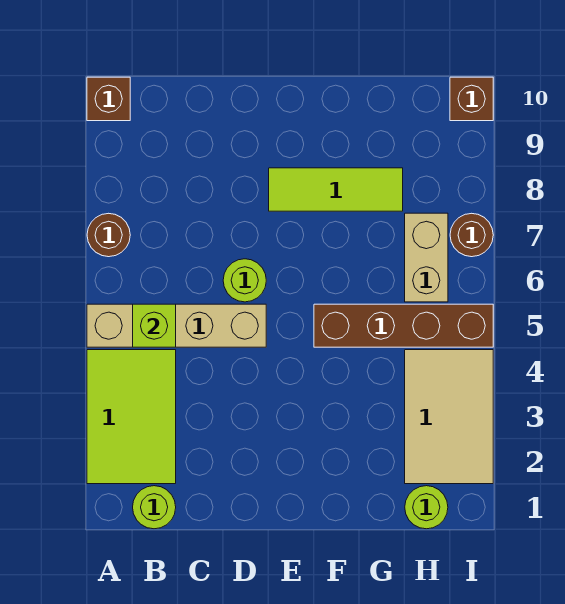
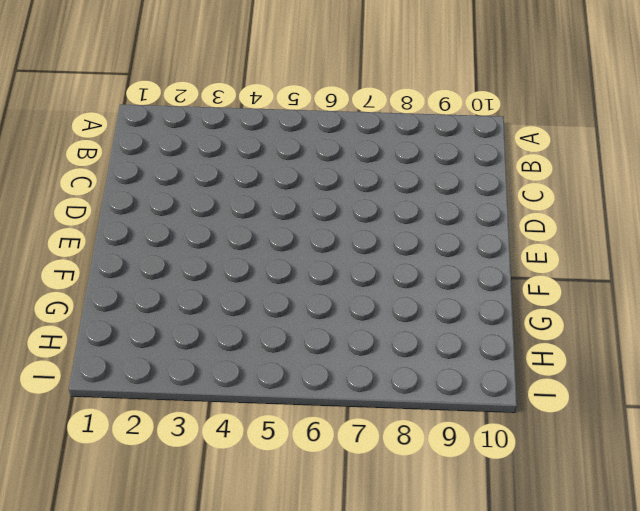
none -> lime tile A2:B4 level 1
none -> tan brick A5:D5 level 1
none -> brown round brick A7 level 1

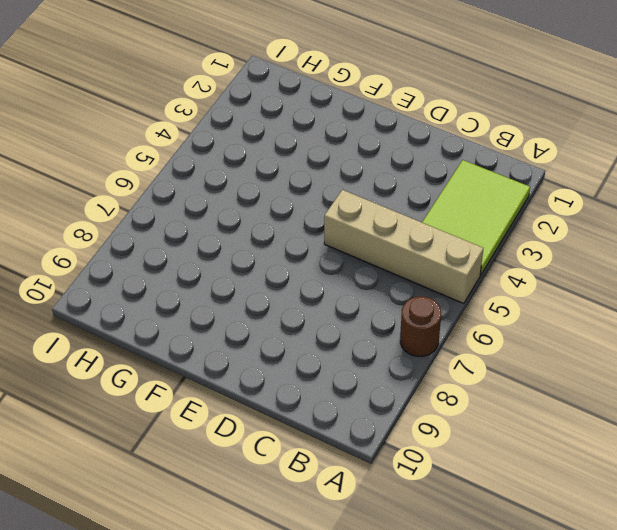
none -> brown brick A10 level 1
none -> lime round brick B1 level 1
none -> lime round brick D6 level 1

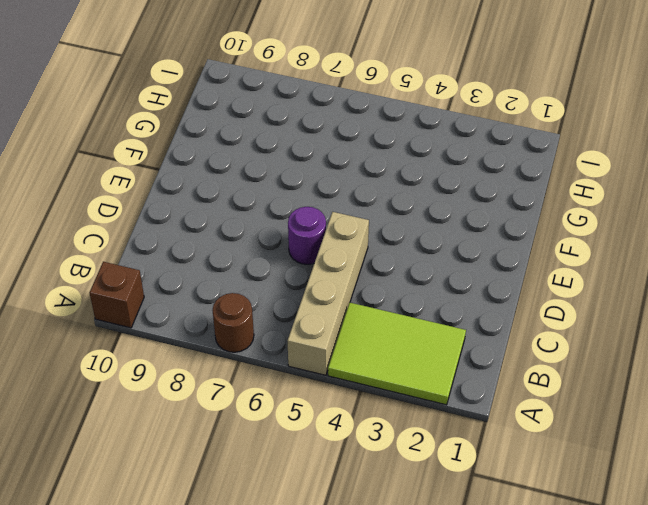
purple round brick D6 level 1 -> lime round brick D6 level 1
none -> lime round brick B1 level 1
none -> lime tile E8:G8 level 1
none -> brown brick F5:I5 level 1

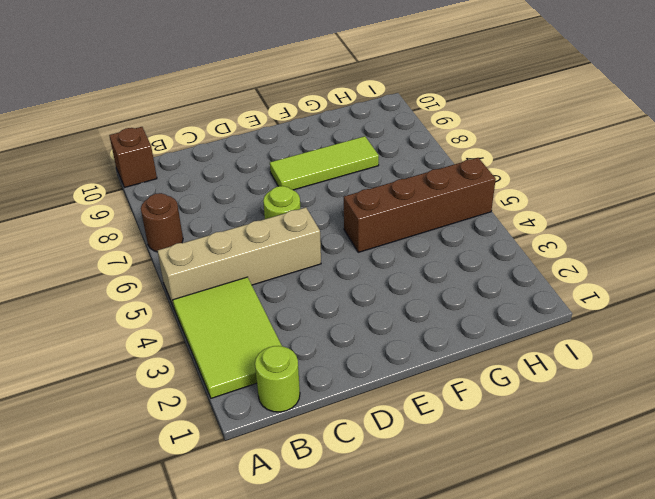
none -> lime round brick H1 level 1
none -> tan tile H2:I4 level 1
none -> tan brick H6:H7 level 1

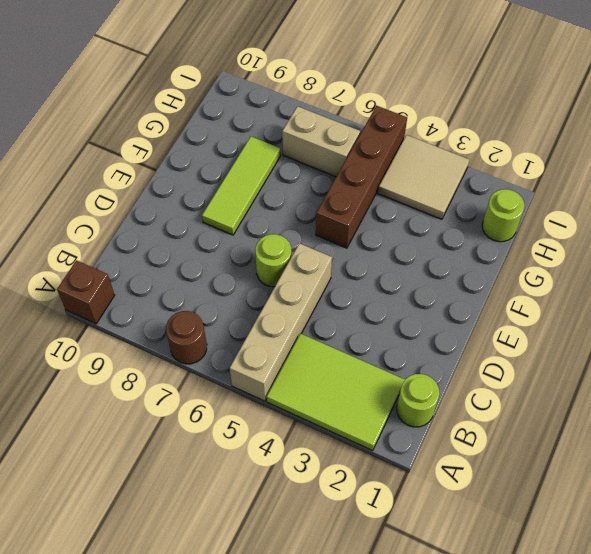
tan tile H3:I4 level 1 -> tan tile H2:I4 level 1
none -> brown round brick I7 level 1
none -> brown brick I10 level 1
none -> lime brick B5 level 2

